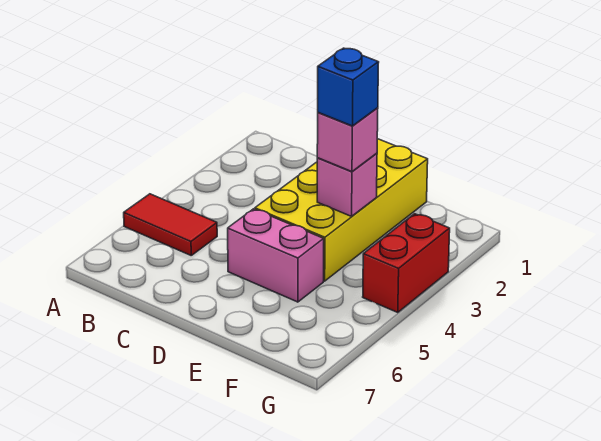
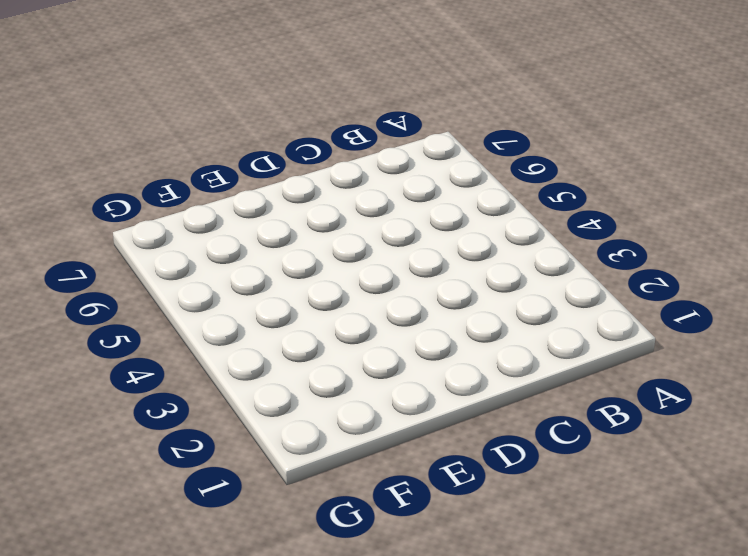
none -> red tile A5:B5 level 1
none -> yellow brick D1:E4 level 1

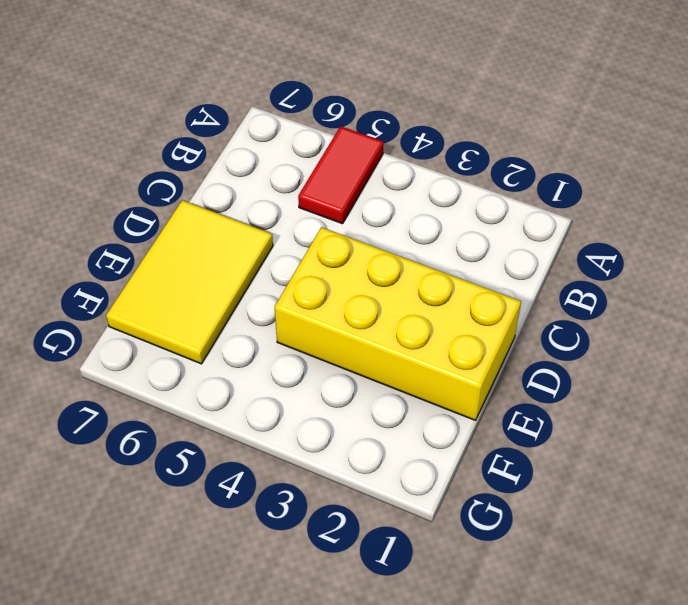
yellow tile D6:F7 level 1 -> none
none -> pink brick D5:E5 level 1
none -> red brick G3:G4 level 1

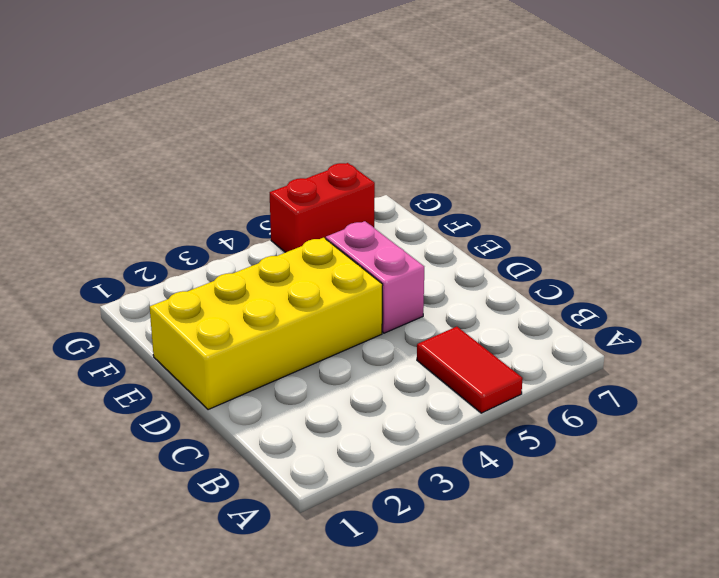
red brick G5:G6 level 1 -> red brick G3:G4 level 1
none -> pink brick E3 level 2
none -> pink brick E3 level 3

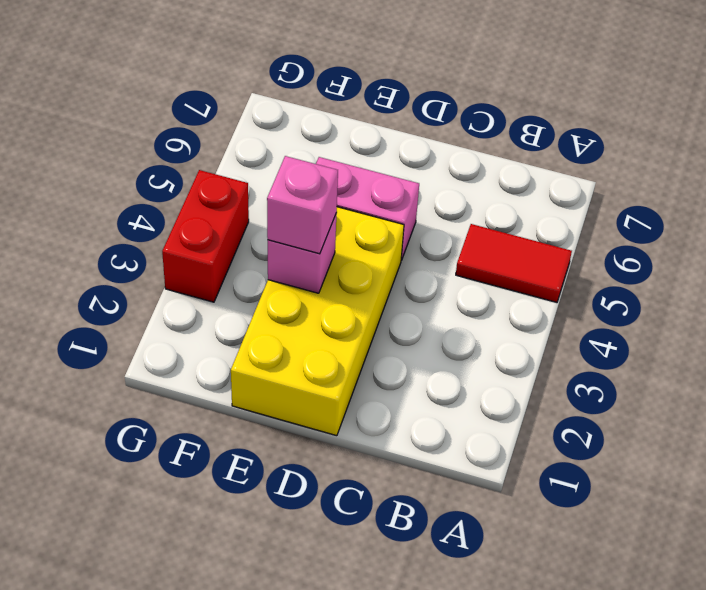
none -> blue brick E3 level 4

